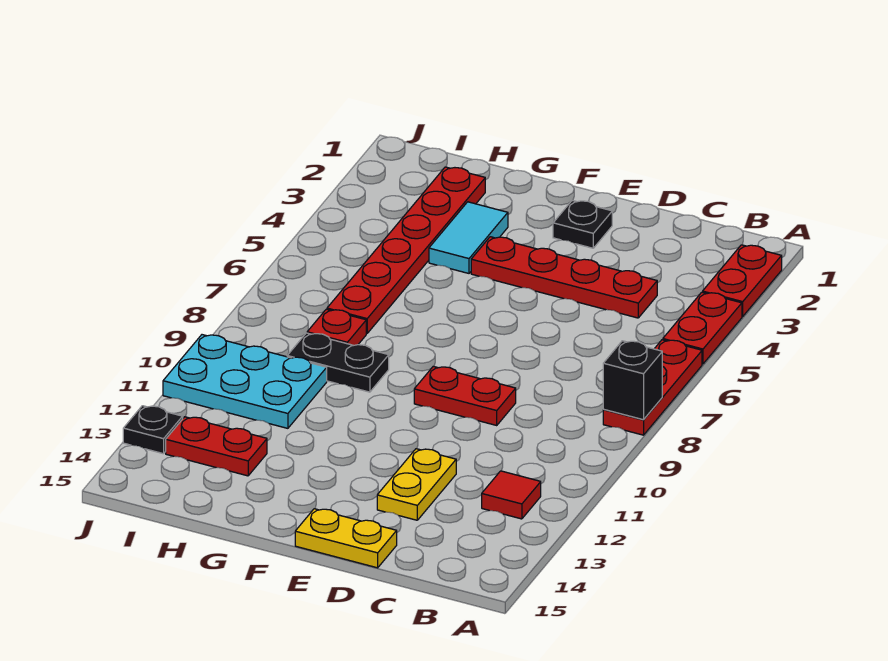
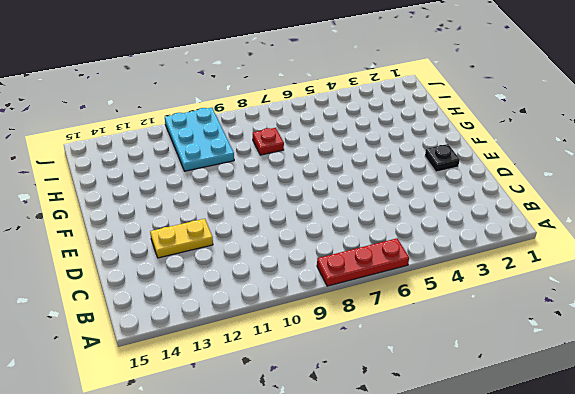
none -> red plate A2:A3 level 1
none -> red plate A4:A5 level 1
none -> red tile B12 level 1

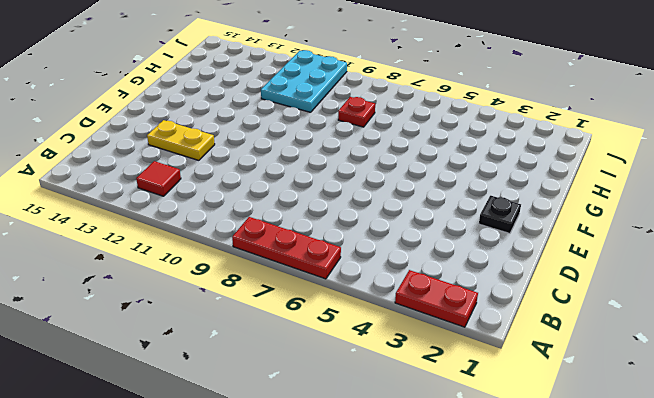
none -> red plate A4:A5 level 1
none -> red plate C4:F4 level 1
none -> red plate D9:E9 level 1

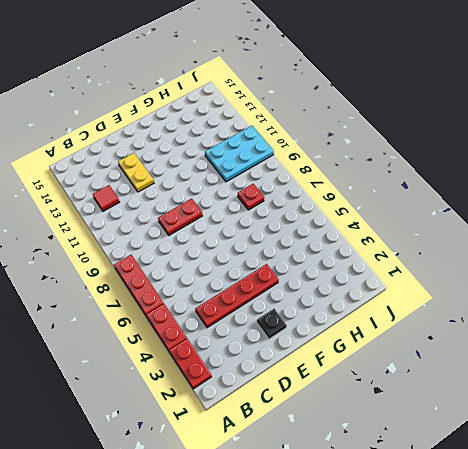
none -> yellow plate D15:E15 level 1
none -> cyan tile G3:G4 level 1
none -> black plate G9:H9 level 1

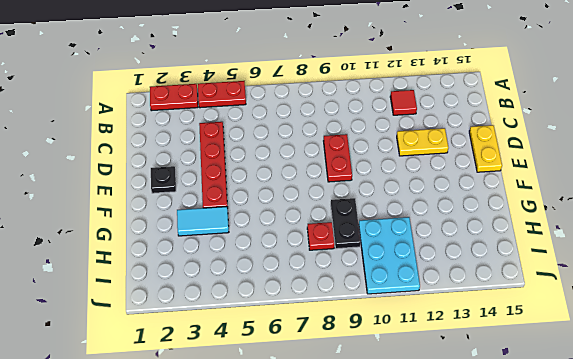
none -> red plate A6:A8 level 1
none -> red plate H2:H7 level 1
none -> red plate H13:I13 level 1

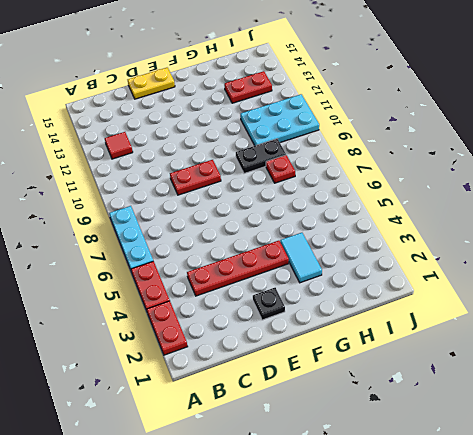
cyan plate A6:A8 level 1 -> red plate A6:A8 level 1
none -> yellow plate D12:D13 level 1
none -> red plate H2:H7 level 1
none -> black plate J13 level 1

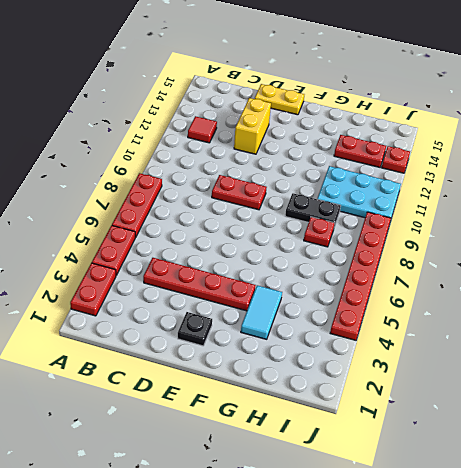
yellow brick D12:D13 level 1 -> yellow plate D12:D13 level 1
red plate J4:J9 level 1 -> red plate H2:H7 level 1
red plate J13 level 1 -> black plate J13 level 1
none -> black brick A8 level 2

